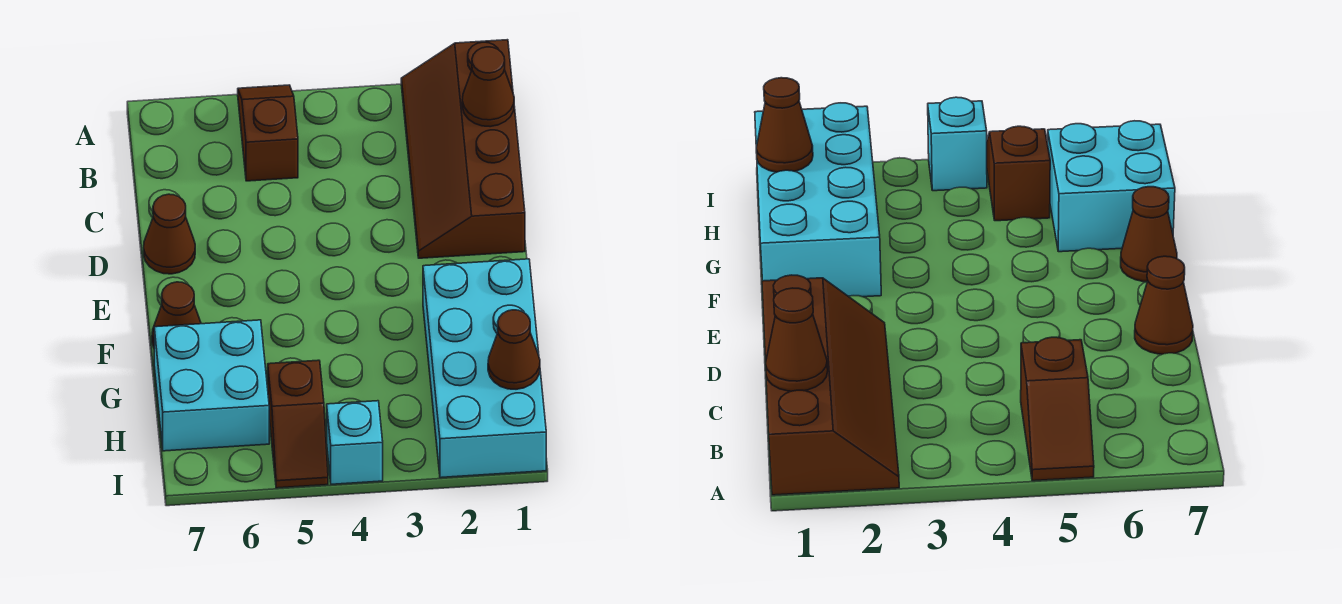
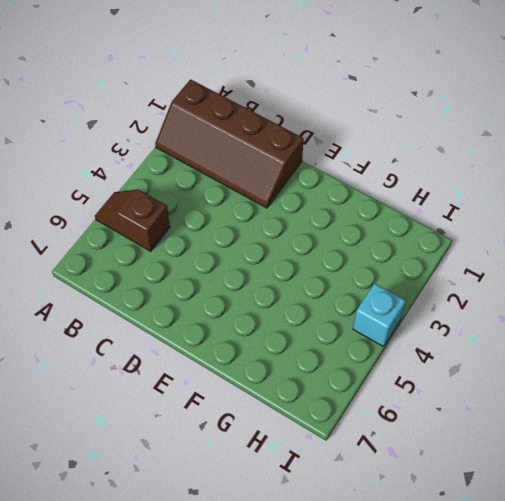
none -> brown cone D7 level 1
none -> cyan brick F1:I2 level 1

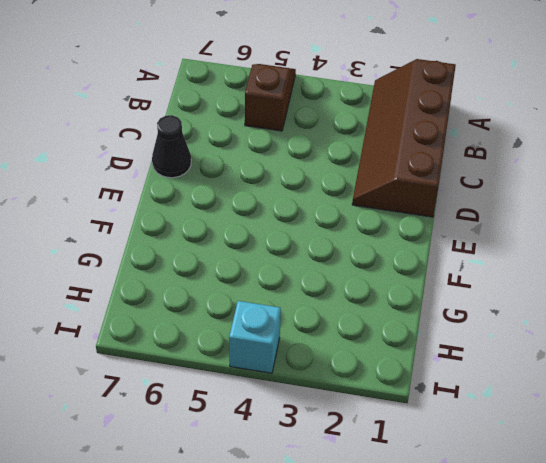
black cone D7 level 1 -> brown cone D7 level 1
none -> cyan brick F1:I2 level 1
none -> brown cone F7 level 1

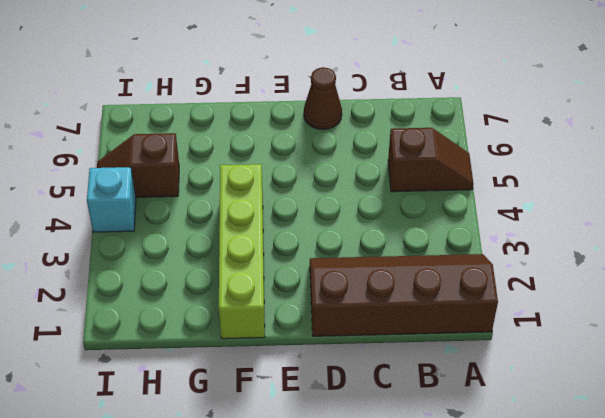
lime brick F1:F4 level 1 -> cyan brick F1:I2 level 1
none -> brown cone F7 level 1
none -> cyan brick G6:H7 level 1

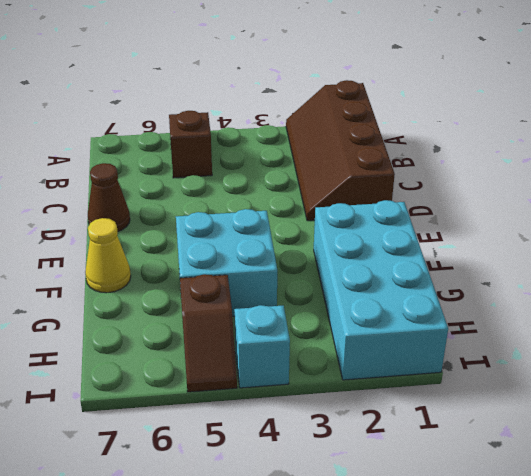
cyan brick F4:G5 level 1 -> cyan brick G6:H7 level 1
yellow cone F7 level 1 -> brown cone F7 level 1
none -> brown cone B1 level 2
none -> brown cone H1 level 2

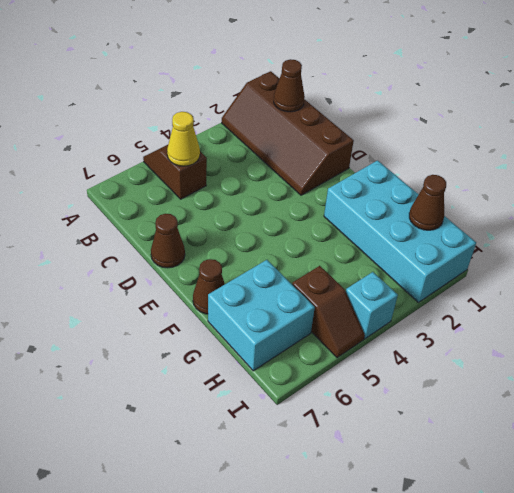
yellow cone B5 level 2 -> none

